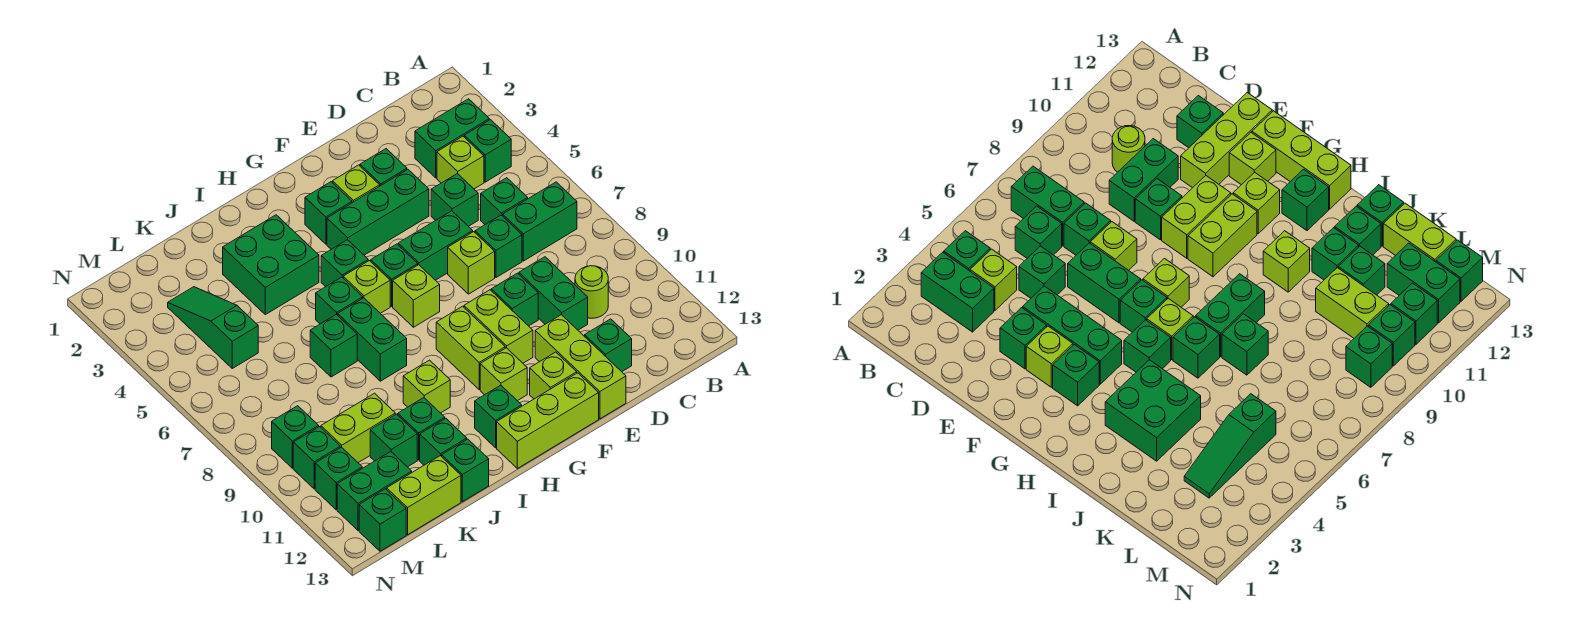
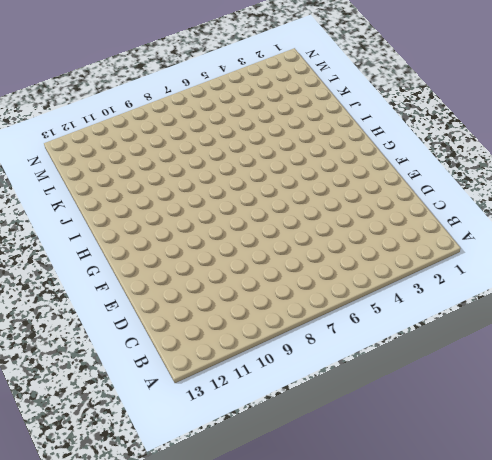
none -> green brick B3:C3 level 1
none -> green brick B4 level 1
none -> green brick B7:C7 level 1
none -> lime brick C4 level 1

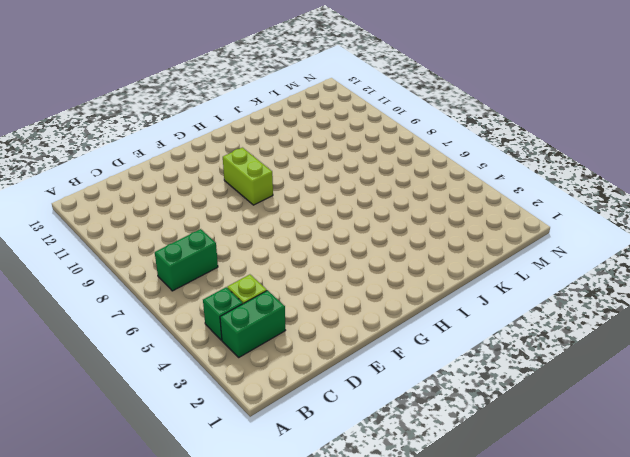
none -> green brick C6 level 1
none -> lime round brick C10 level 1
none -> green brick D5 level 1
none -> green brick D7 level 1

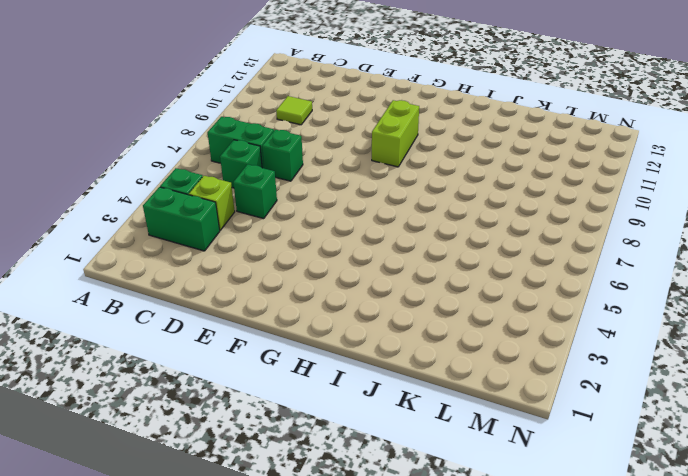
lime tile C10 level 1 -> lime round brick C10 level 1
none -> green brick D9:D10 level 1
none -> green brick D12 level 1
none -> green brick E3 level 1
none -> green brick E4:G4 level 1

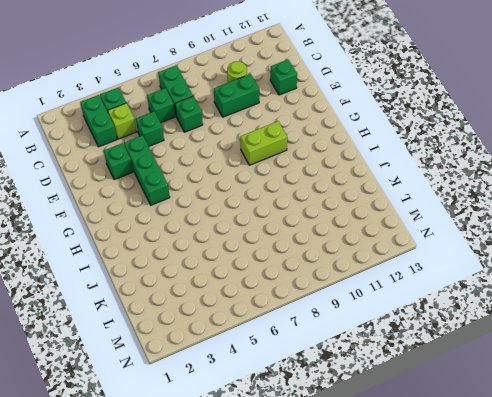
none -> green brick E6:F6 level 1
none -> lime brick E7 level 1
none -> green brick E9 level 1
none -> lime brick E11:E13 level 1

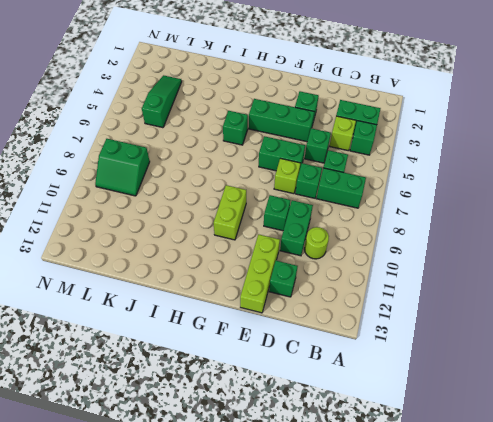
green slope L8:M9 level 1 top 8 -> green brick M9 level 1
none -> lime brick F3 level 1
none -> lime brick F9:F10 level 1
none -> lime brick F12 level 1
none -> lime brick F13:H13 level 1

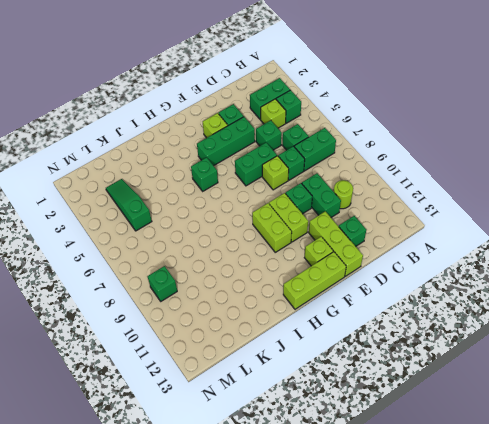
none -> green brick G3 level 1
none -> green brick G6 level 1
none -> lime brick G7 level 1
none -> lime brick G11 level 1

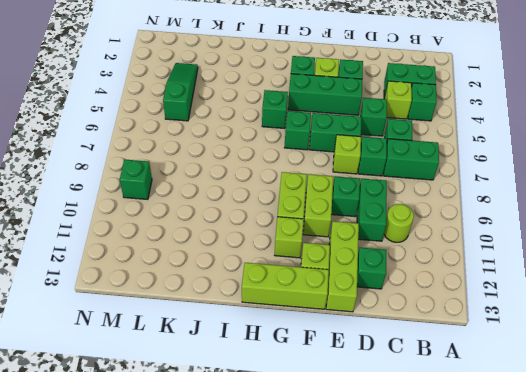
none -> lime brick G7 level 1
none -> lime brick H6 level 1
none -> green brick H12 level 1
none -> green brick I3:J4 level 1

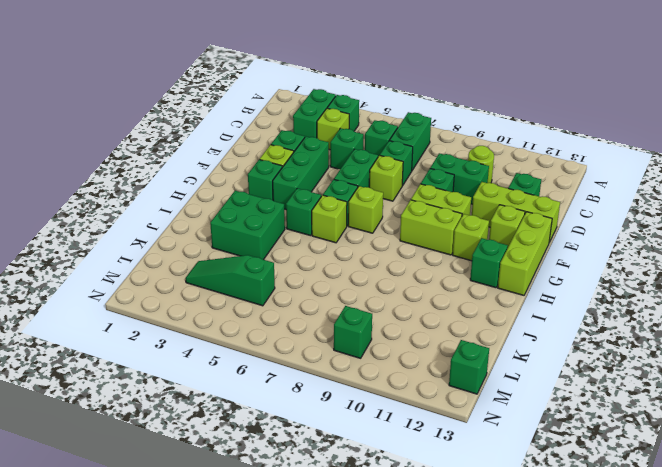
none -> green brick I6 level 1
none -> green brick I7:I8 level 1
none -> lime brick I10 level 1
none -> green brick J7 level 1

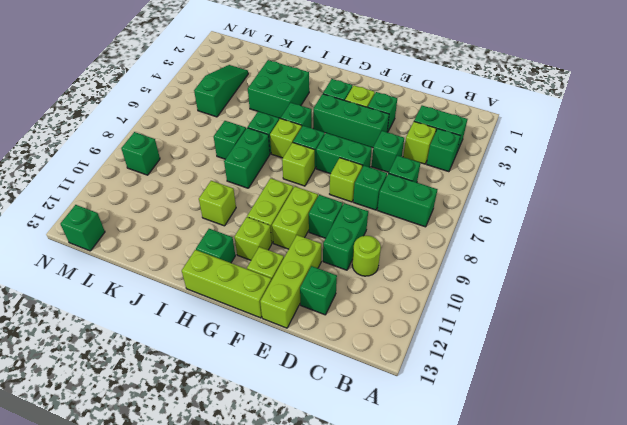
none -> green brick J11 level 1
none -> green brick J12 level 1
none -> green brick J13 level 1
none -> lime brick K10:L10 level 1

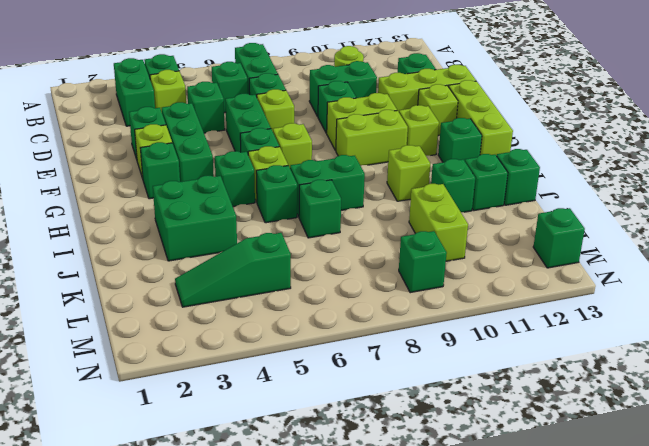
none -> green brick K11 level 1
none -> lime brick K13:L13 level 1
none -> green brick L12:M12 level 1
none -> green brick M10 level 1

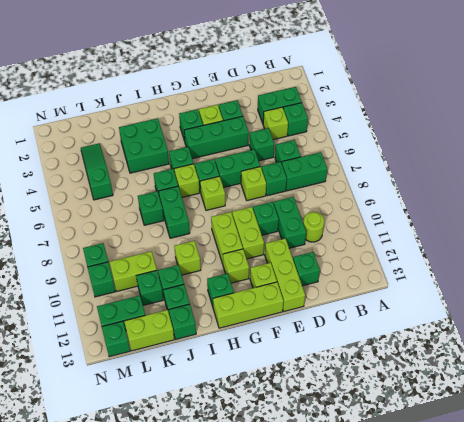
none -> green brick M11 level 1

